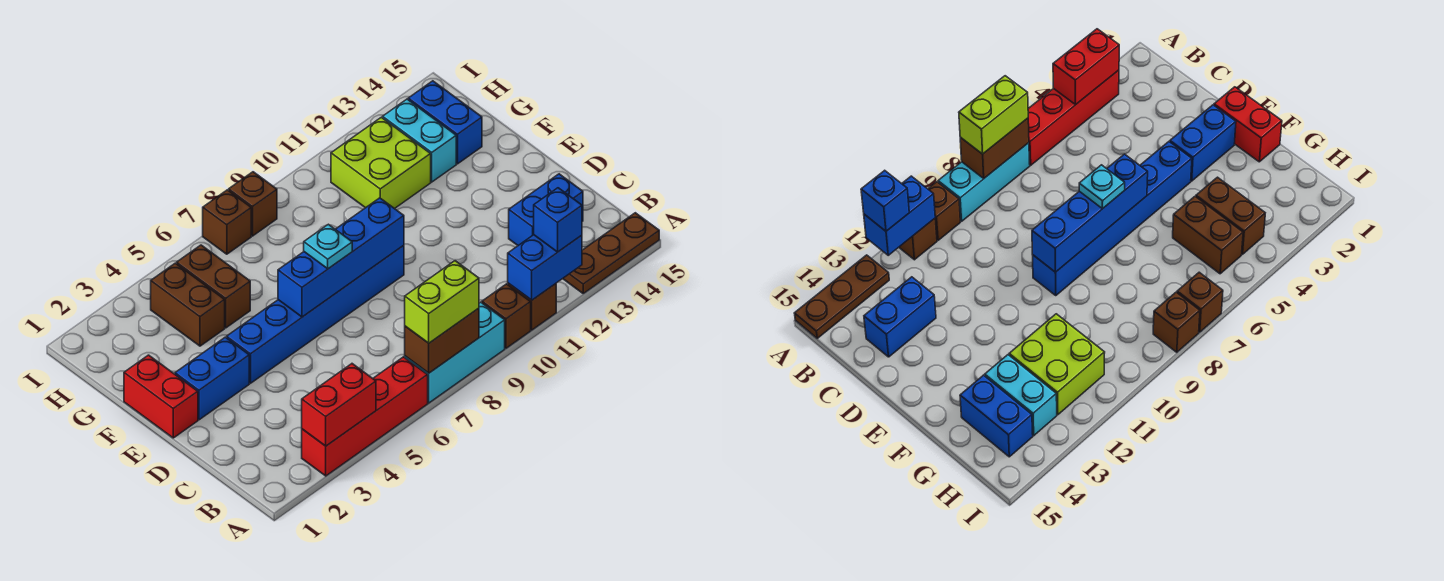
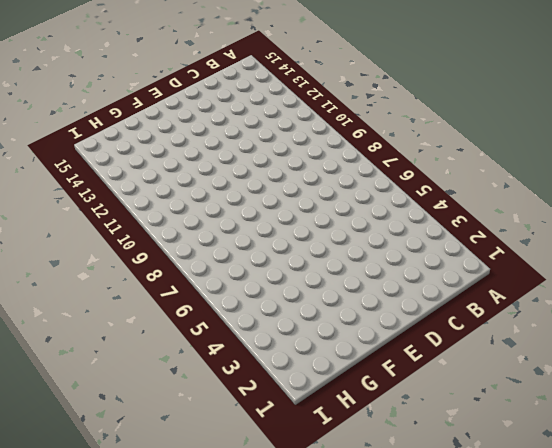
none -> red brick A3:A6 level 1
none -> cyan brick A7:A9 level 1
none -> brown brick A10 level 1

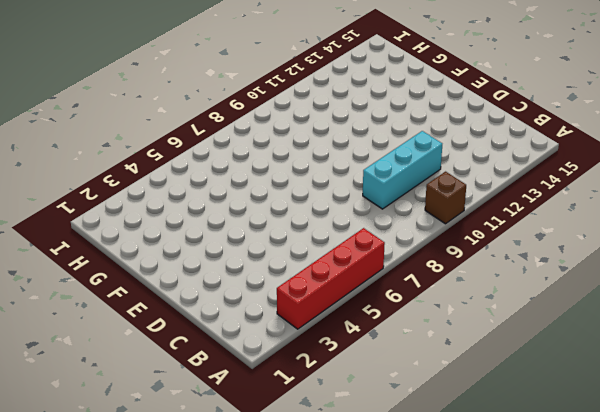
cyan brick C9:C11 level 1 -> cyan brick A7:A9 level 1
none -> brown brick A11 level 1
none -> brown plate A13:A15 level 1
none -> blue brick C13:C14 level 1

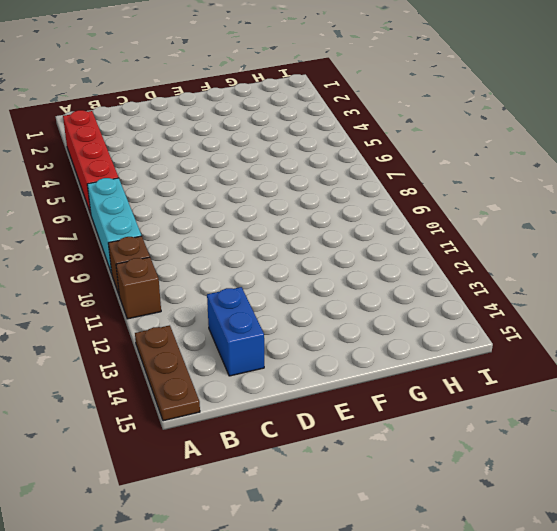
none -> red brick E1:F1 level 1
none -> blue brick E2:E3 level 1
none -> blue brick E4:E9 level 1

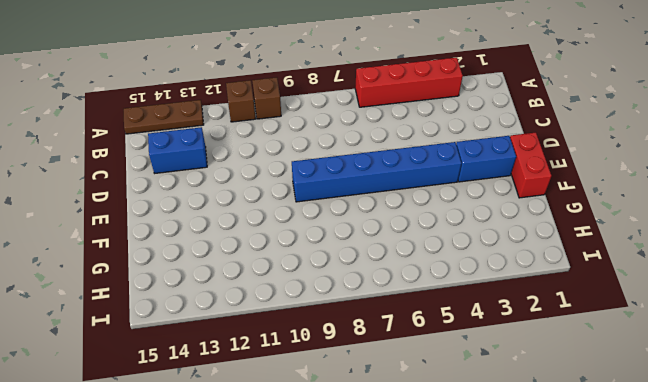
none -> cyan brick A7:A9 level 1
none -> brown brick G4:H4 level 1
none -> brown brick G5:H5 level 1

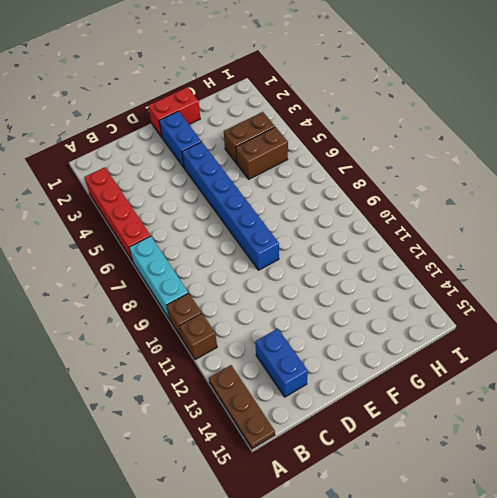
none -> lime brick G11:H12 level 1
none -> cyan brick G13:H13 level 1
none -> blue brick G14:H14 level 1

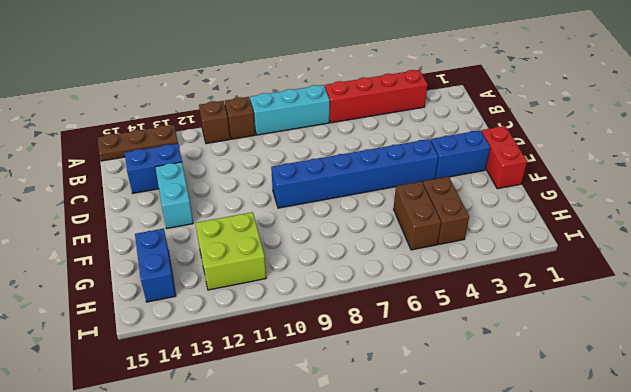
cyan brick D13:E13 level 1 -> cyan brick G13:H13 level 1
none -> brown brick I7 level 1
none -> brown brick I8 level 1
none -> red brick A3:A4 level 2

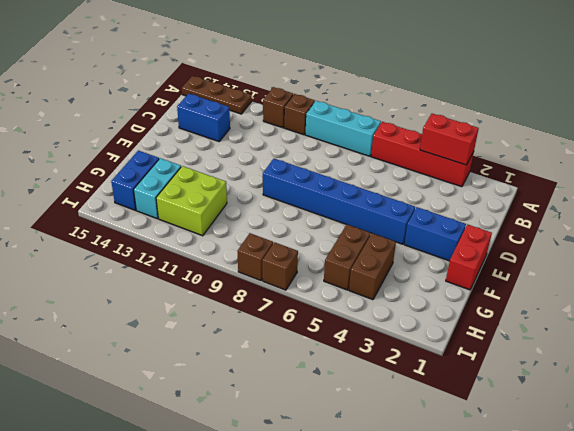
none -> brown brick A7:A8 level 2
none -> blue brick A11:A12 level 2
none -> blue brick E6:E9 level 2

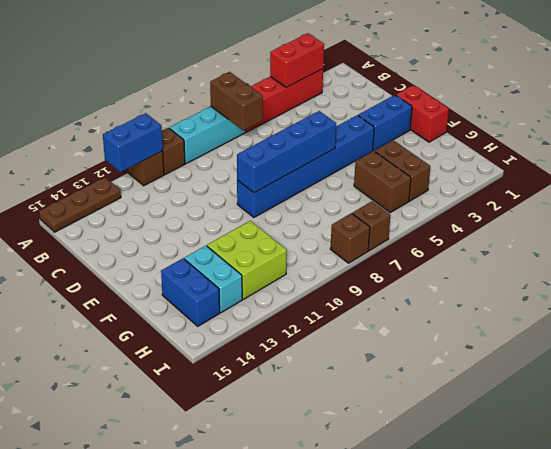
brown brick A7:B7 level 2 -> brown brick A7:A8 level 2
none -> blue brick C13:C14 level 1
none -> lime brick A7:A8 level 3
none -> blue brick A12 level 3

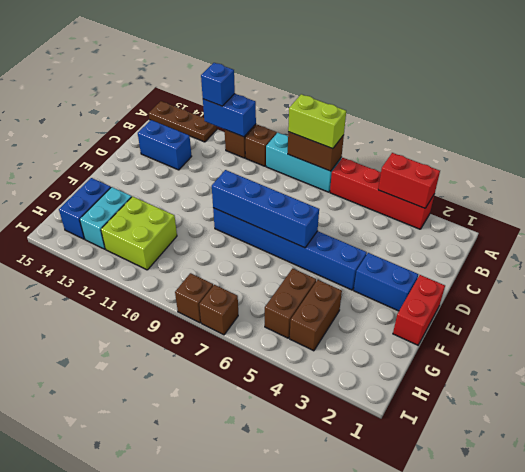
none -> cyan plate E7 level 3

